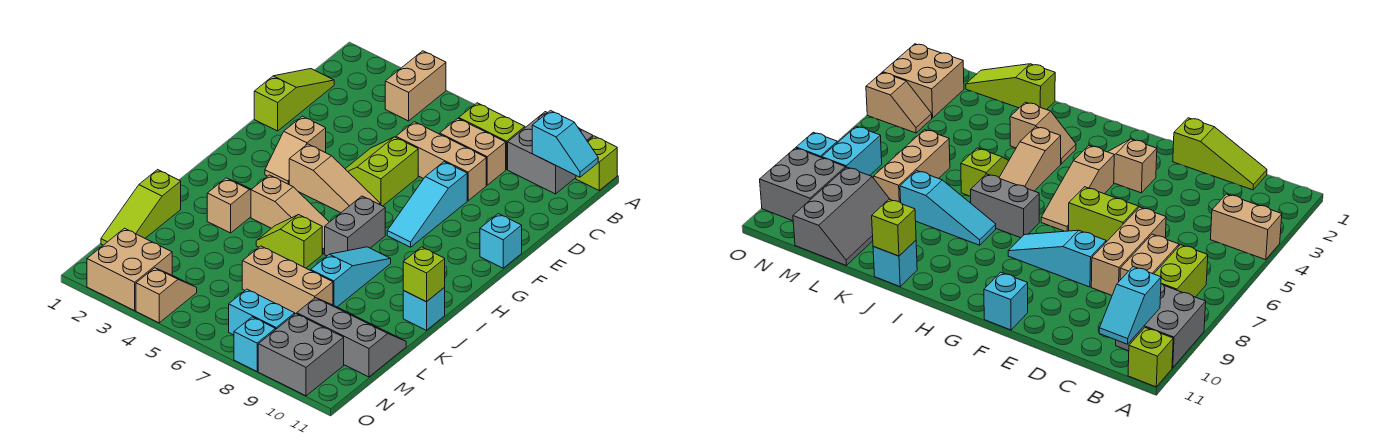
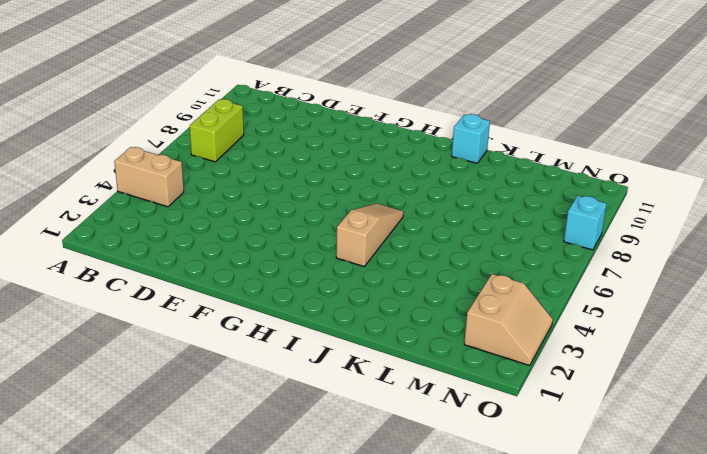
tan slope N2:O3 level 1 top N -> tan brick N2:O3 level 1
none -> grey brick A9:B10 level 1
none -> lime brick A11 level 1
none -> lime slope C1:E1 level 1 top E

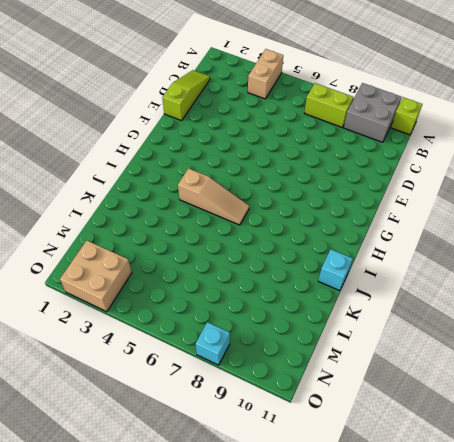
none -> tan brick C7:C8 level 1
none -> tan brick D6:D8 level 1
none -> lime slope E5:F6 level 1 top 6

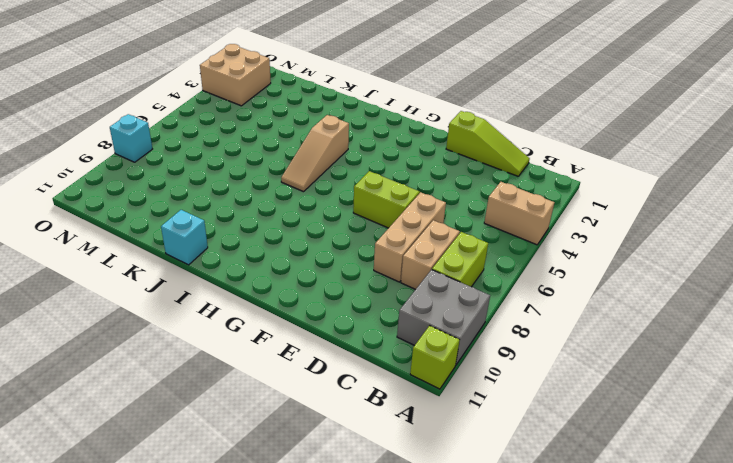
none -> cyan slope E8:G8 level 1 top E
none -> tan slope F3:G3 level 1 top F
none -> cyan brick F11 level 1

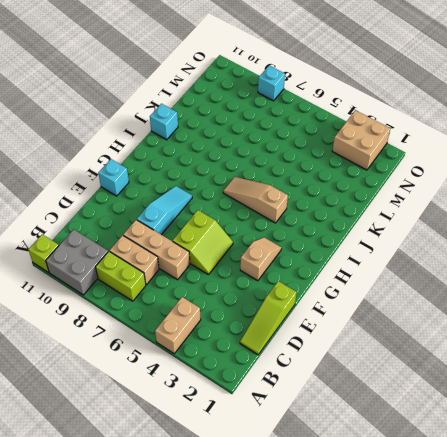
none -> tan slope G4:G6 level 1 top 4
none -> grey brick H7:I7 level 1
none -> tan slope I3:J3 level 1 top J

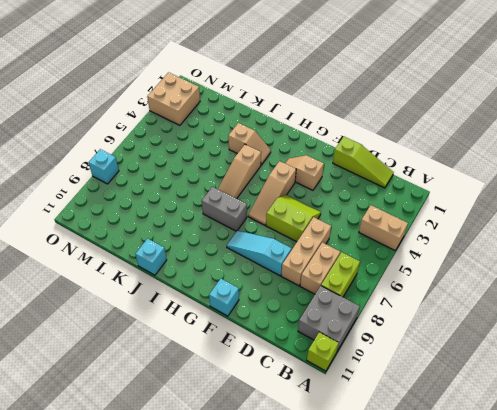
none -> cyan slope I8:K8 level 1 top K
none -> lime slope J5:J6 level 1 top 6
none -> lime slope K1:M1 level 1 top K

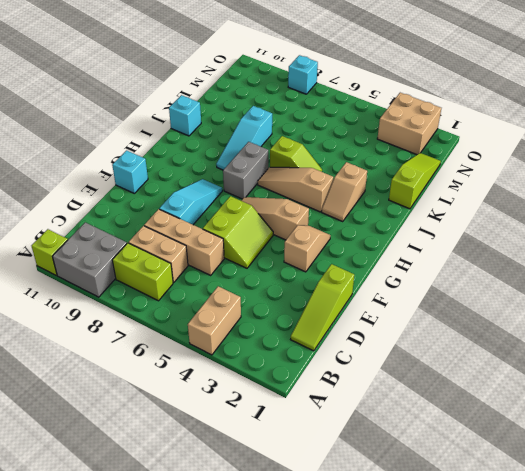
none -> tan brick L6:L8 level 1
none -> grey slope L9:M11 level 1 top M
none -> tan slope N4:O4 level 1 top O

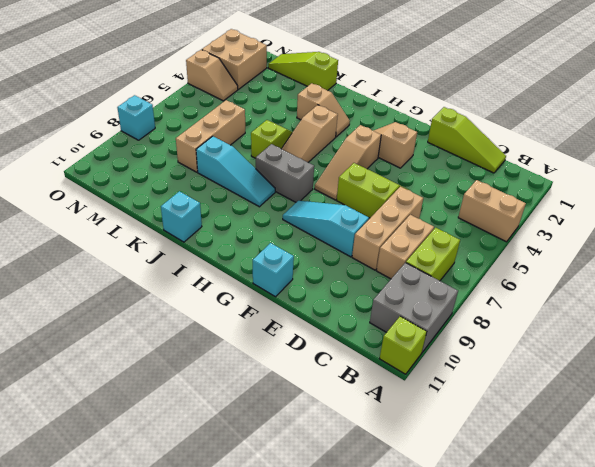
none -> grey slope L9:M11 level 1 top M
none -> cyan brick N7:N8 level 1
none -> grey brick N9:O10 level 1

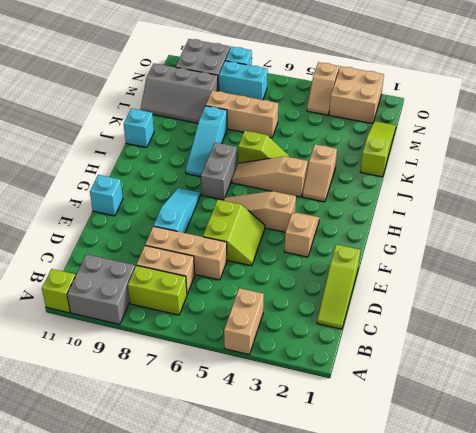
none -> cyan slope B10:B11 level 2 top 10
none -> lime brick J11 level 2

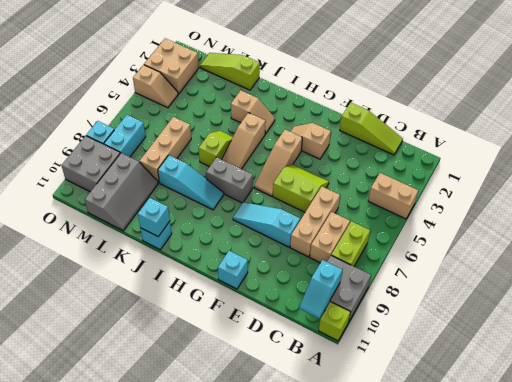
cyan brick J11 level 2 -> lime brick J11 level 2

